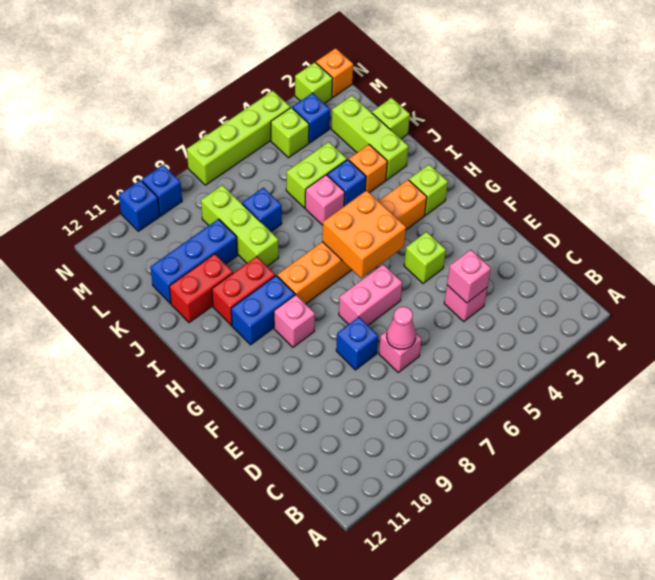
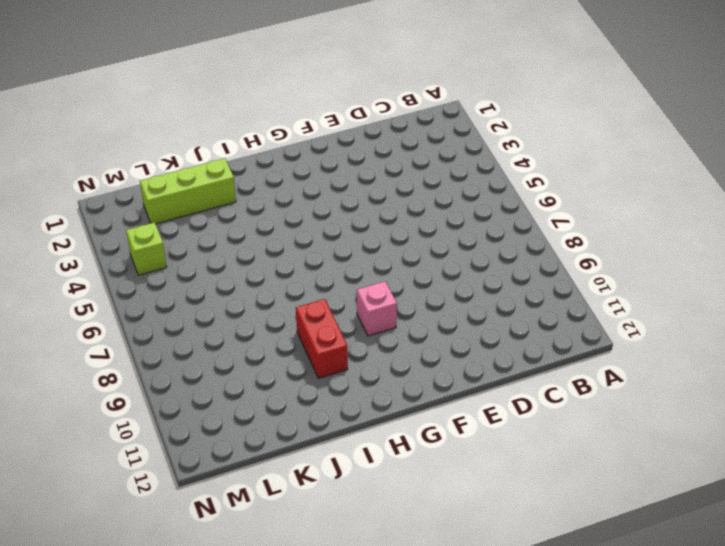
none -> pink brick D4 level 1
none -> pink brick D7 level 1
none -> blue brick E8 level 1
none -> lime brick F4 level 1

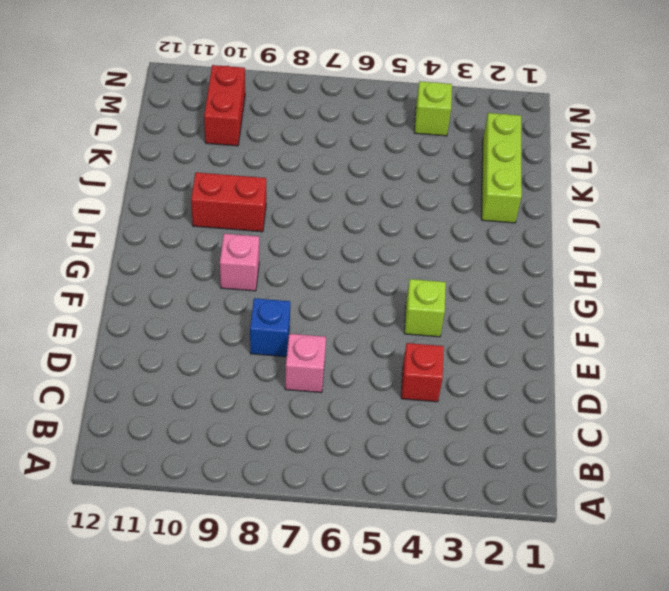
red brick D4 level 1 -> pink brick D4 level 1
red brick L10:M10 level 1 -> red brick J10:J11 level 1
none -> pink brick F6:F7 level 1
none -> lime brick H2 level 1
none -> orange brick H3:H8 level 1
none -> blue brick H9:H10 level 1

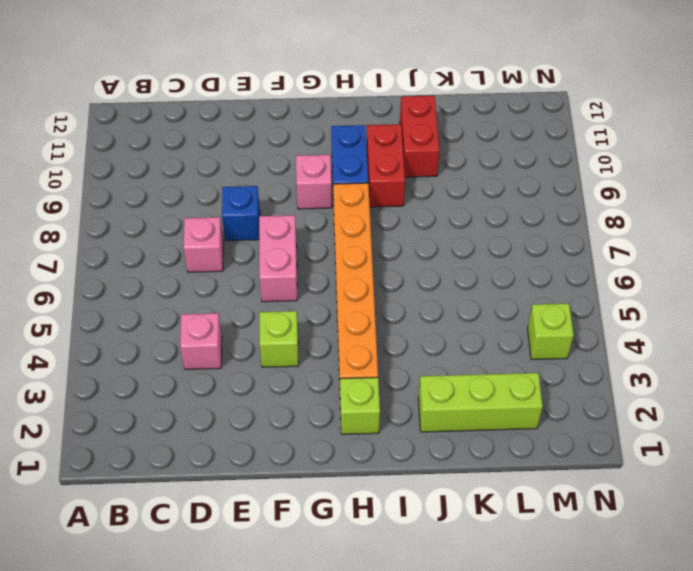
none -> orange brick J3 level 1
none -> blue brick J4 level 1
none -> pink brick J5 level 1
none -> lime brick J8:L8 level 1

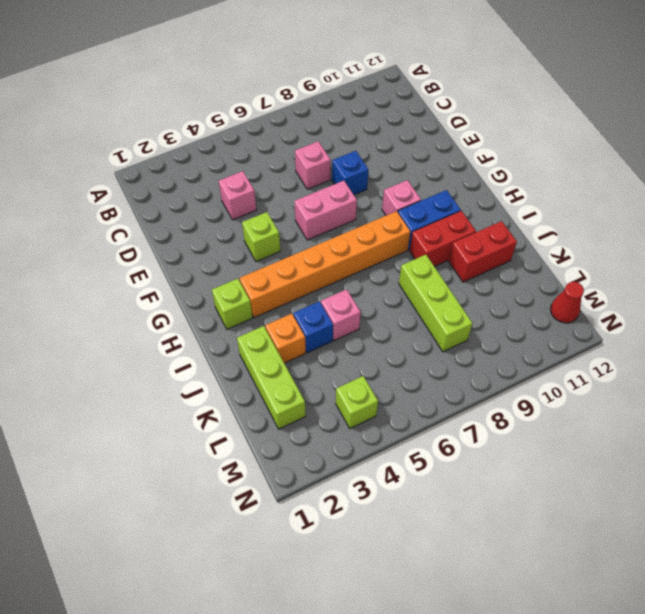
red cone M12 level 1 -> none
none -> lime brick K1 level 1
none -> lime brick K4:K5 level 1
none -> blue brick K7 level 1
none -> blue brick K9:K11 level 1

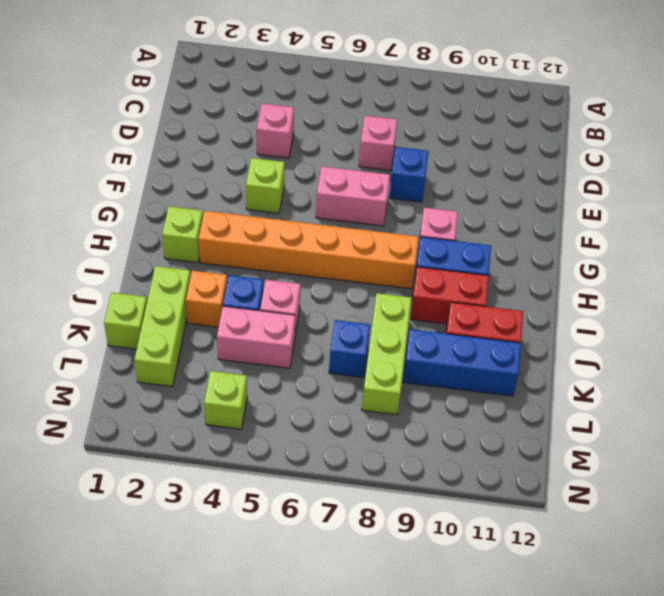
pink brick K4:K5 level 1 -> lime brick K4:K5 level 1
none -> blue brick M3 level 1
none -> orange brick N1 level 1
none -> lime brick N2 level 1
none -> lime brick N4:N7 level 1

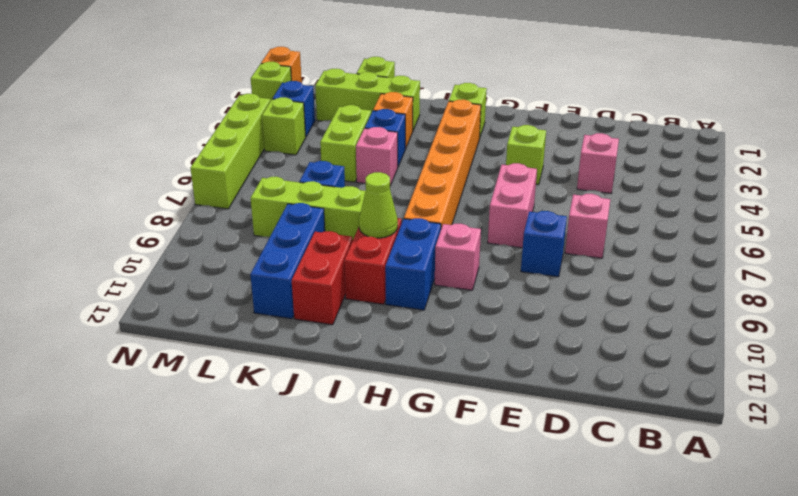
lime cone I9 level 2 -> none
none -> blue brick N9 level 1
none -> blue brick N10 level 1
none -> pink brick D4 level 2
none -> pink cone D7 level 2

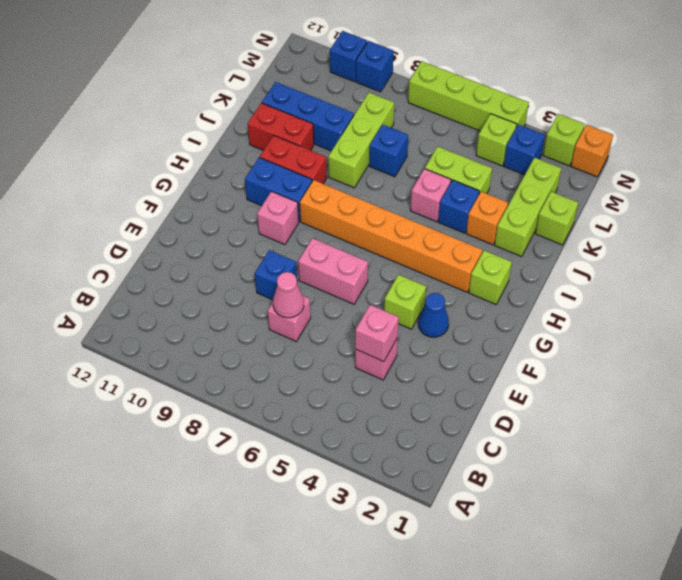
blue cone F3 level 1 -> none
none -> orange brick G5:H6 level 2

